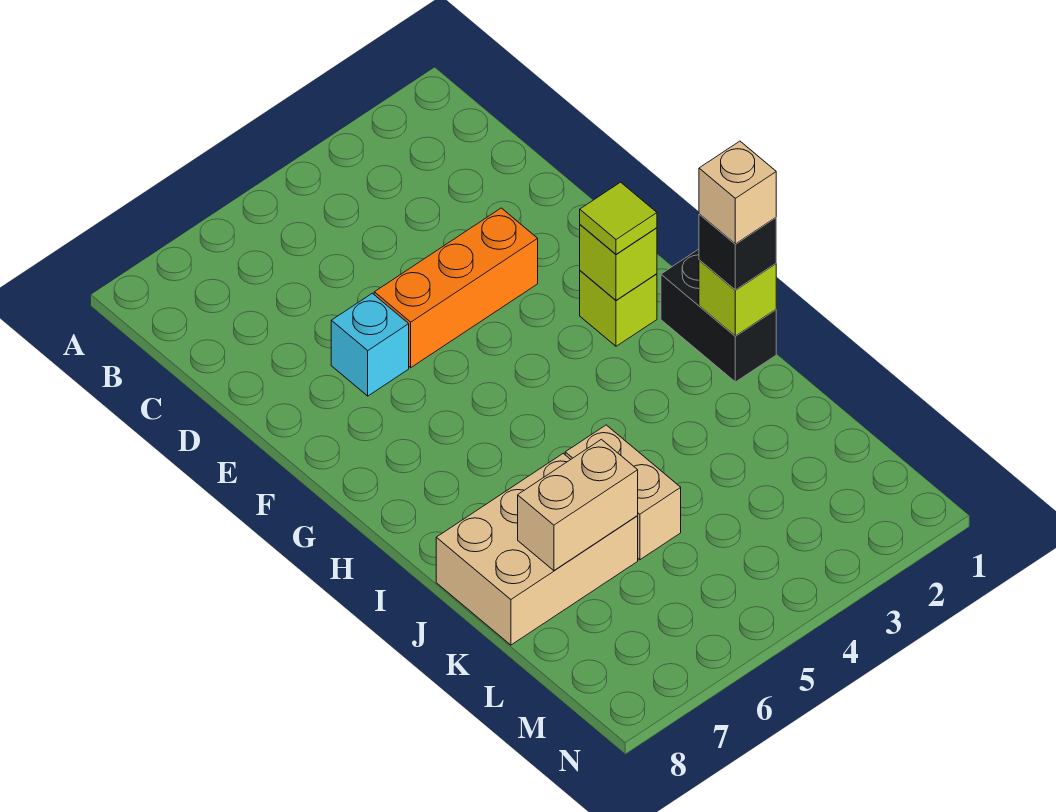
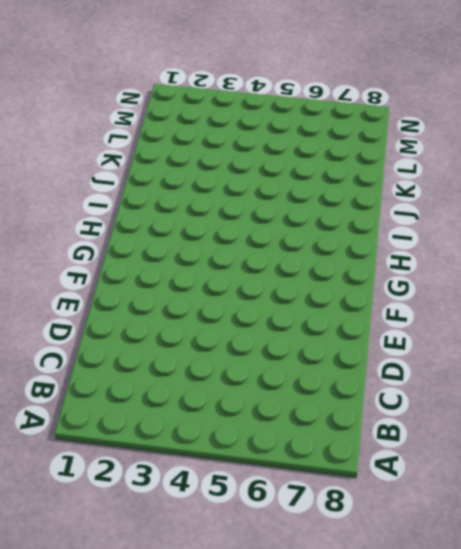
none -> orange brick E3:E5 level 1
none -> cyan brick E6 level 1
none -> lime brick G2 level 1

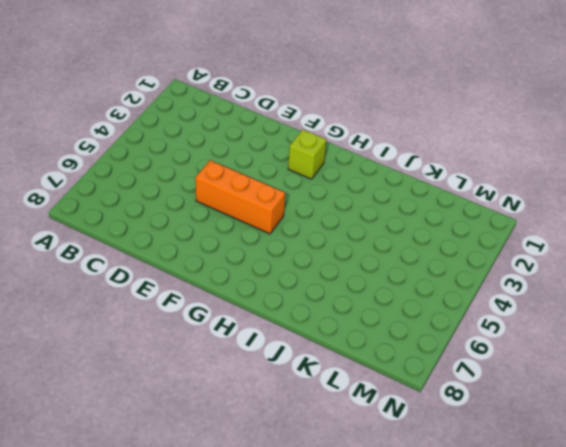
orange brick E5:G5 level 1 -> orange brick E3:E5 level 1
none -> cyan brick E6 level 1
none -> black brick H1:I1 level 1
none -> tan brick J5:K5 level 1

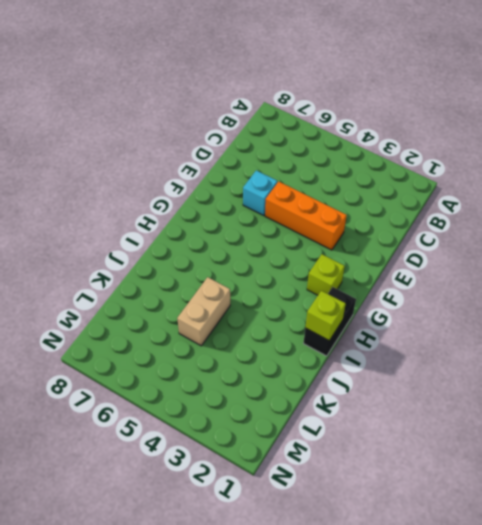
none -> tan brick J6:K8 level 1
none -> lime brick G2 level 2
none -> tan brick K6:K7 level 2

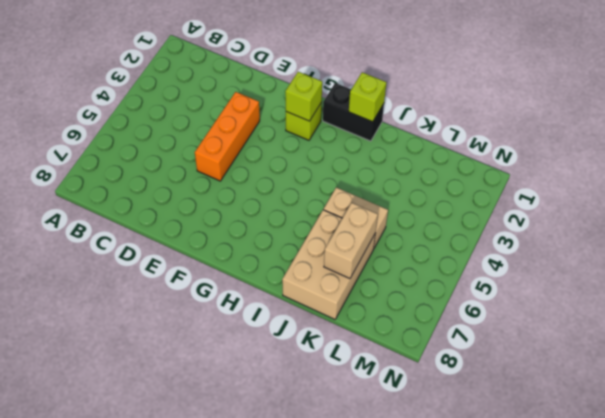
none -> cyan brick E6 level 1
none -> lime tile G2 level 3
none -> black brick I1 level 3

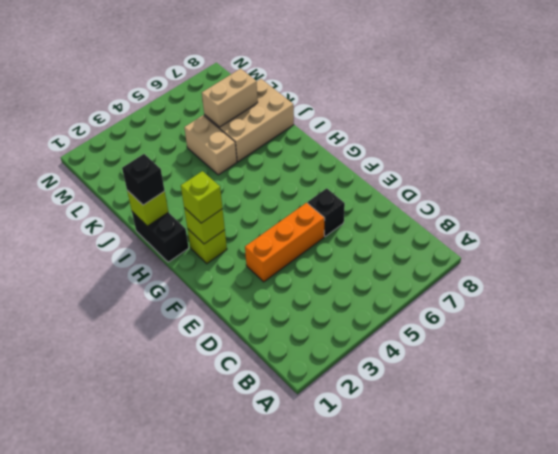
black brick E6 level 1 -> cyan brick E6 level 1
lime brick G2 level 3 -> lime tile G2 level 3
none -> tan brick I1 level 4

